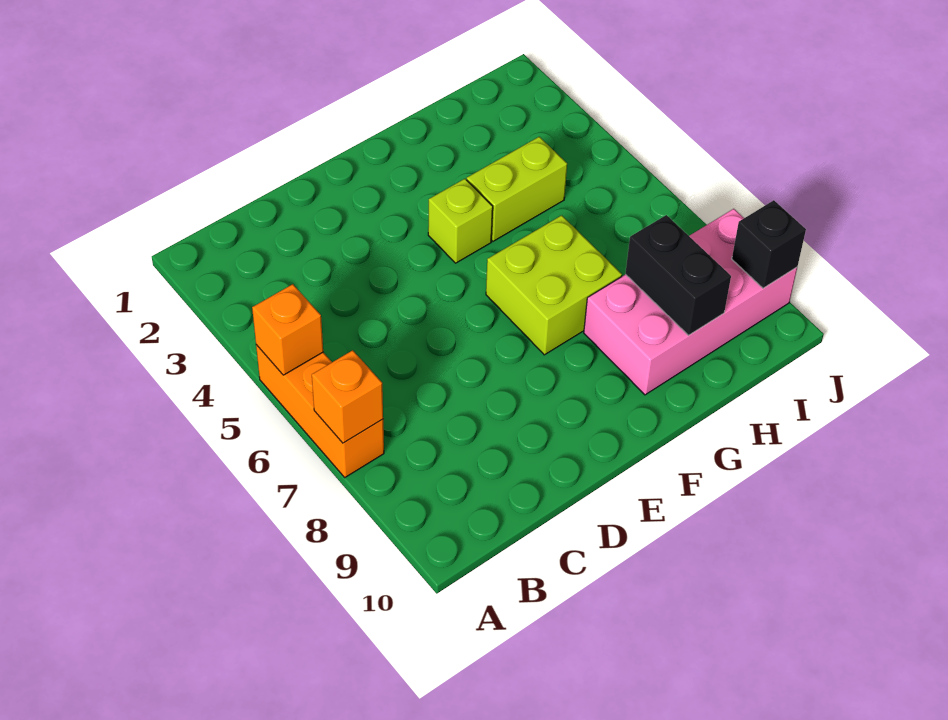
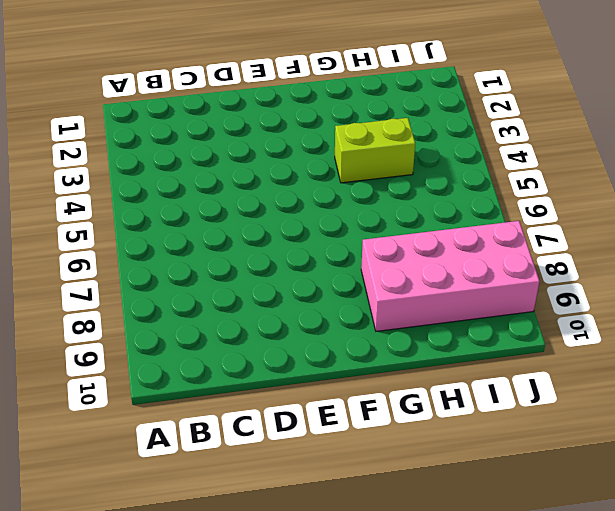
none -> orange brick A5:A7 level 1
none -> lime brick F4 level 1

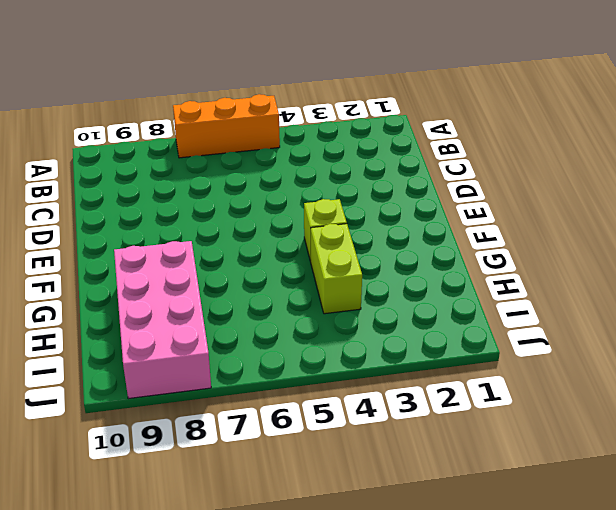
none -> lime brick F6:G7 level 1
none -> orange brick A5 level 2

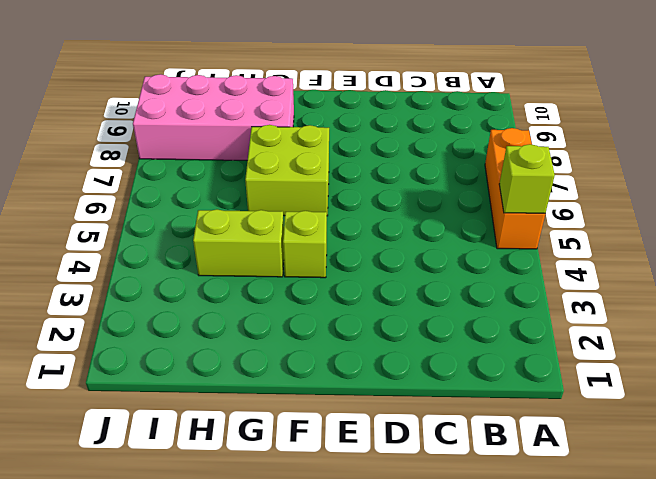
lime brick A5 level 2 -> orange brick A5 level 2
none -> orange brick A7 level 2
none -> black brick H8:H9 level 2

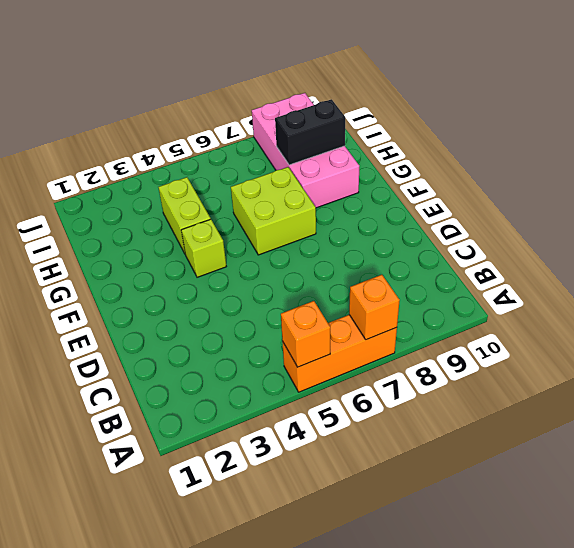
none -> black brick J9 level 2

